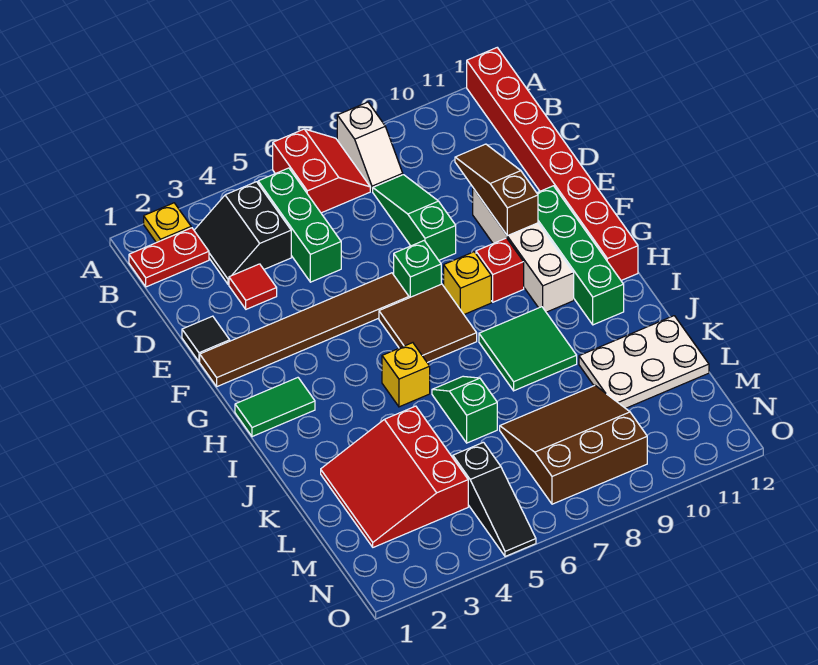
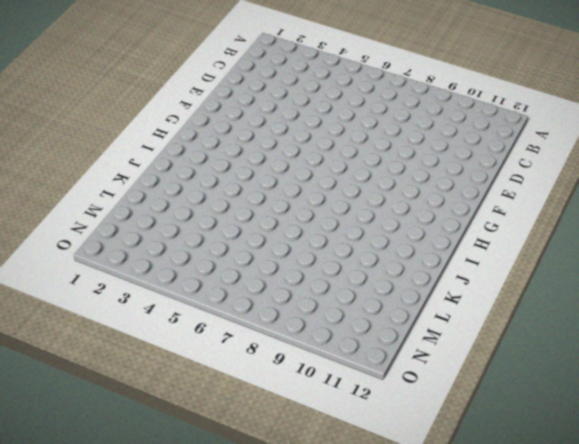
none -> yellow plate A2 level 1
none -> red slope A6:B7 level 1 top 6
none -> white slope A8:B8 level 1 top A

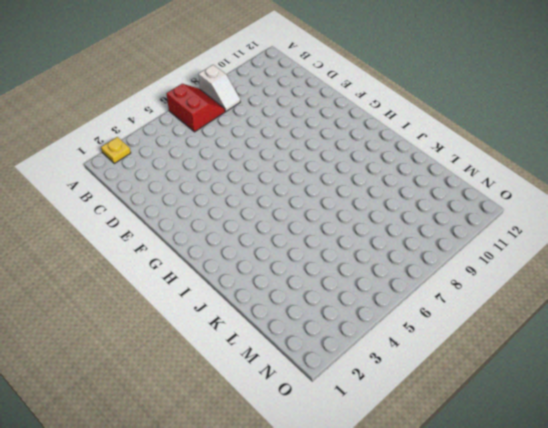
none -> red brick A12:H12 level 1
none -> red plate B1:B2 level 1
none -> black slope B3:C4 level 1 top 4

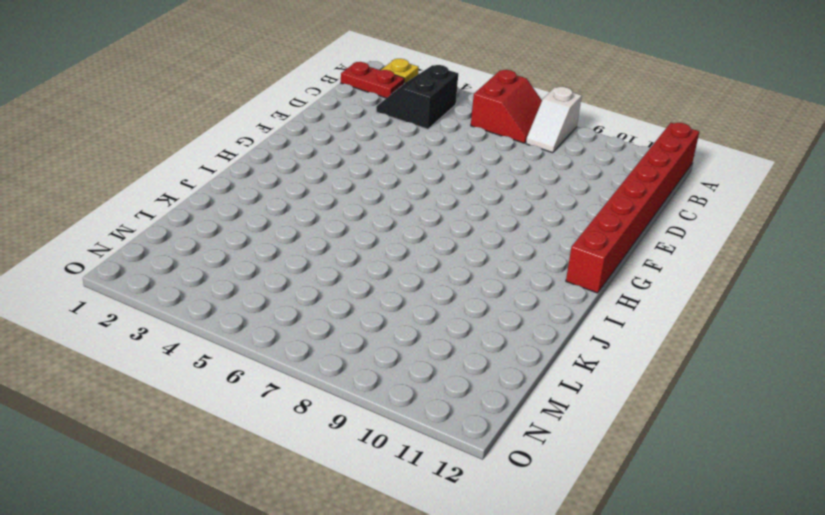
none -> green brick B5:D5 level 1
none -> green slope C8:E8 level 1 top E
none -> red tile D3 level 1

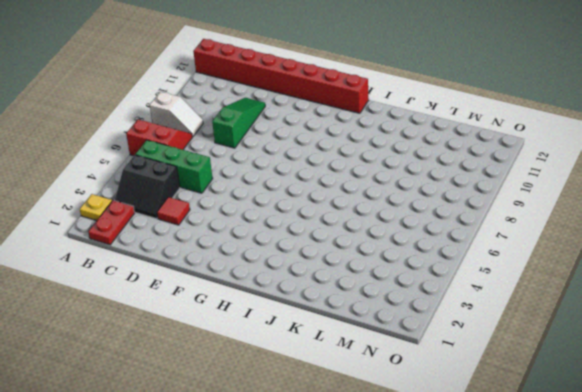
green slope D8:D10 level 1 top 8 -> green slope C8:E8 level 1 top E
none -> black tile E1 level 1
none -> white brick E10:H10 level 1
none -> brown tile F1:F6 level 1

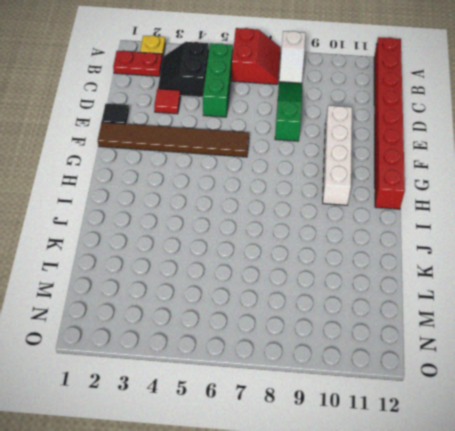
none -> green brick F7 level 1
none -> green brick F11:I11 level 1
none -> brown tile G6:H7 level 1

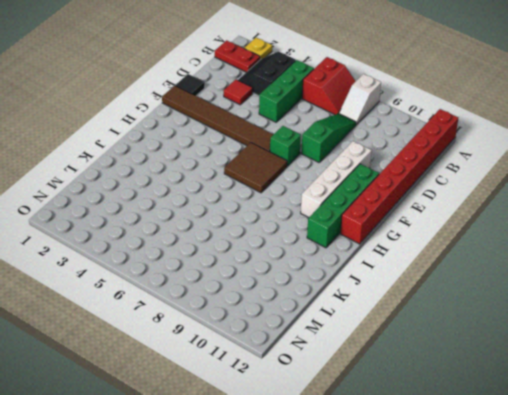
none -> yellow brick G8 level 1
none -> red brick G9 level 1
none -> green tile H1:H2 level 1

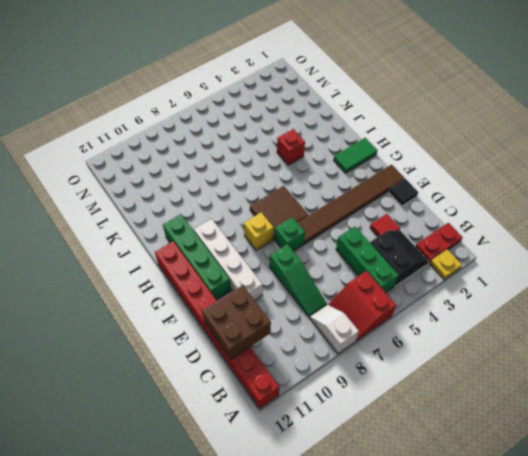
brown brick C11:D12 level 2 -> none
red brick J4 level 1 -> red brick G9 level 1
none -> yellow brick I5 level 1
none -> green tile I8:J9 level 1
none -> green slope J6:K6 level 1 top K

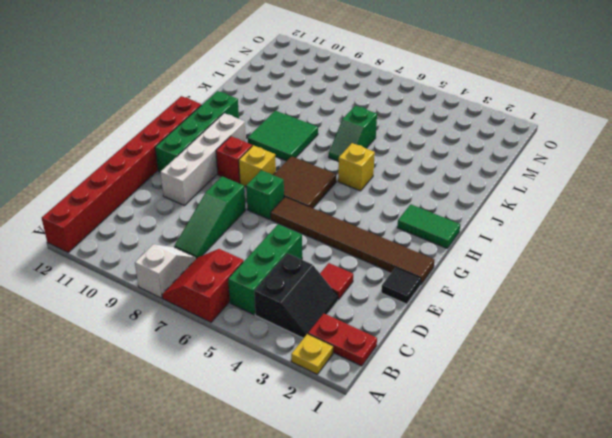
none -> red slope K2:M4 level 1 top 4
none -> white plate K10:L12 level 1
none -> brown slope L7:N9 level 1 top N

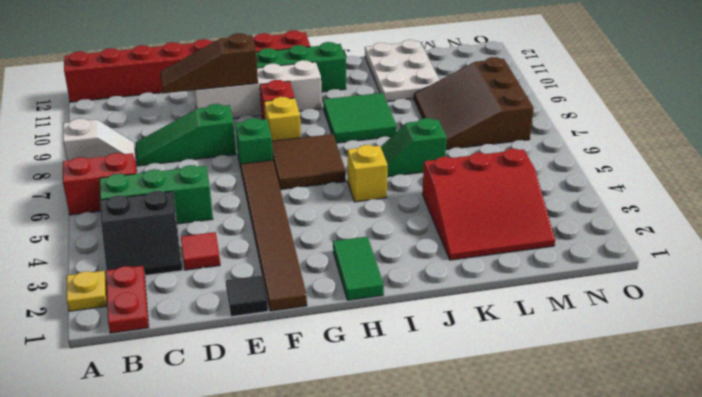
none -> black slope M5:O5 level 1 top M

